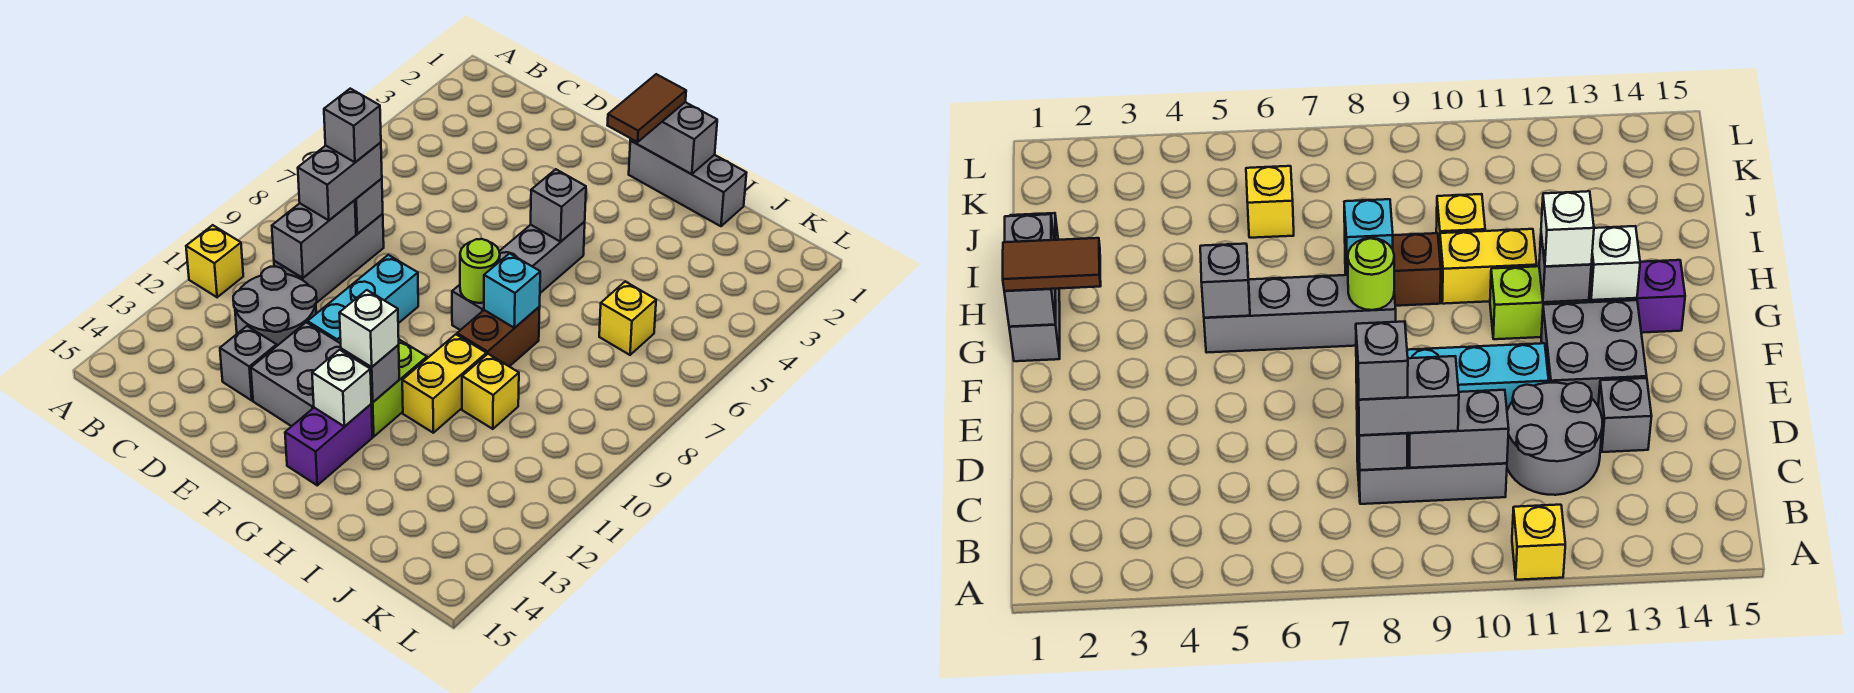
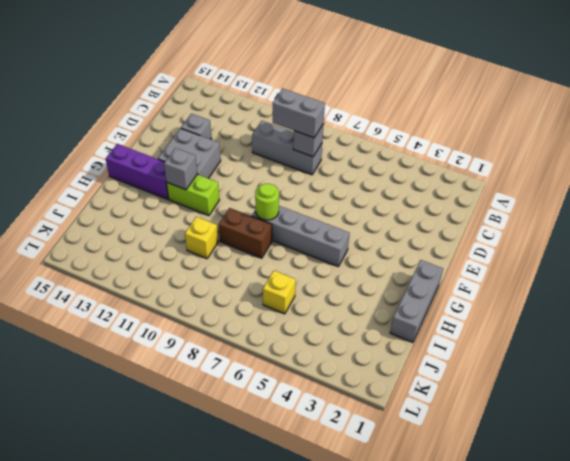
purple brick G13:G15 level 1 -> purple brick G13:G14 level 1
none -> yellow brick A11 level 1
none -> grey round brick C11:D12 level 1
none -> cyan brick E9:E11 level 1

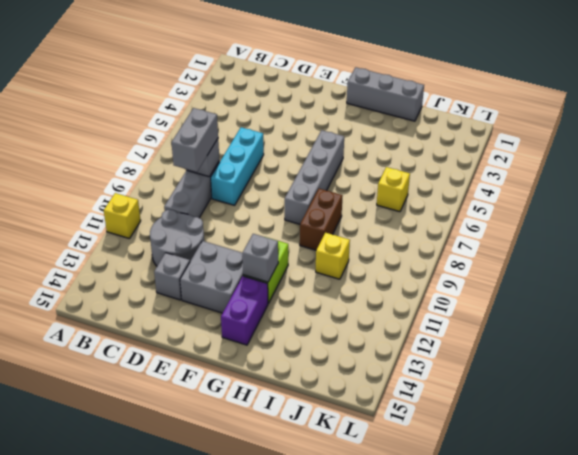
cyan brick D6:D8 level 1 -> cyan brick E9:E11 level 1
none -> yellow brick H10:H11 level 1
none -> grey brick C9:C10 level 2
none -> grey brick G1:H1 level 2

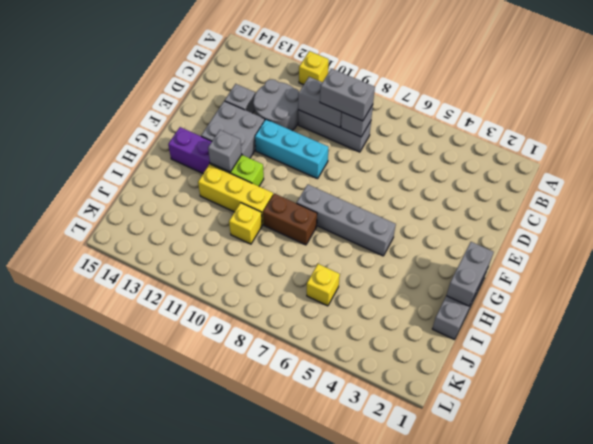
yellow brick H10:H12 level 1 -> yellow brick H10:H11 level 1
none -> grey brick G5 level 2
none -> lime round brick G8 level 2
none -> white brick G13 level 2

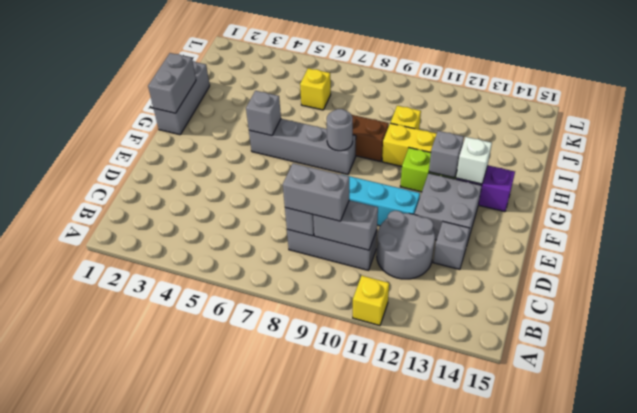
grey round brick G8 level 2 -> lime round brick G8 level 2
none -> cyan brick H8 level 2
none -> brown tile G1:G2 level 3
none -> white brick G12 level 3

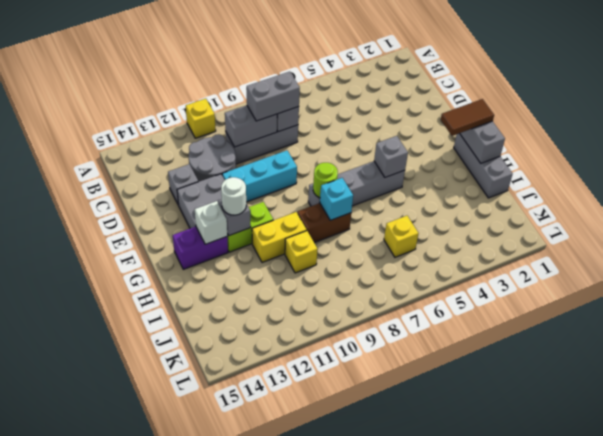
white round brick G12 level 3 -> white brick G12 level 3
none -> grey brick C8 level 4

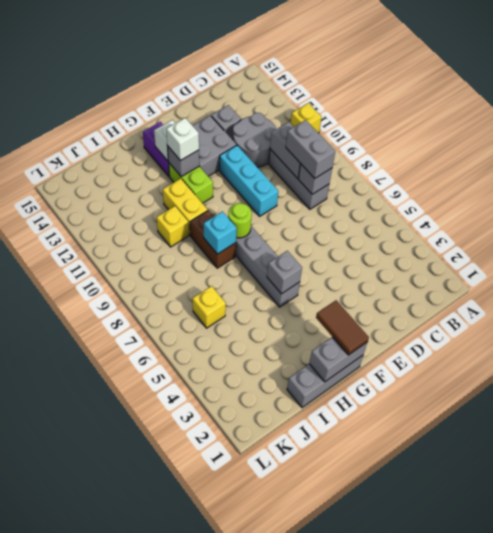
none -> grey brick C8 level 4

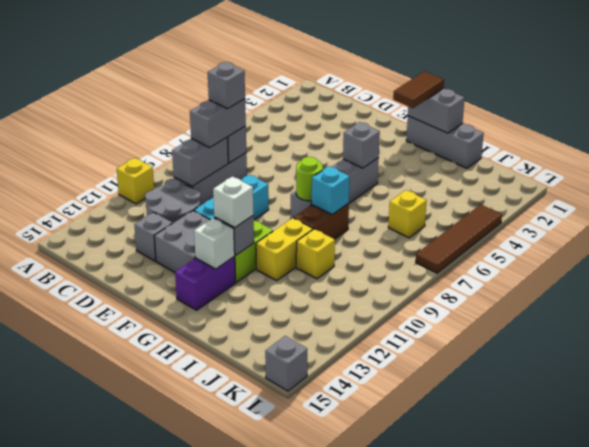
brown tile L4:L7 level 1 -> none
grey brick L15 level 1 -> none

